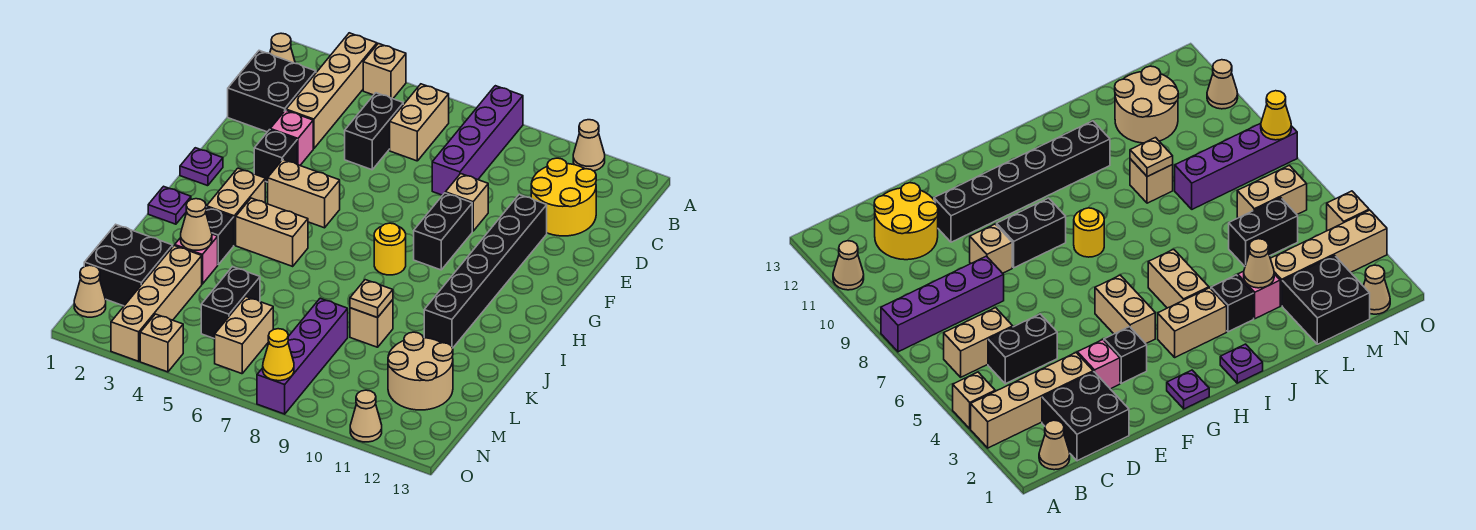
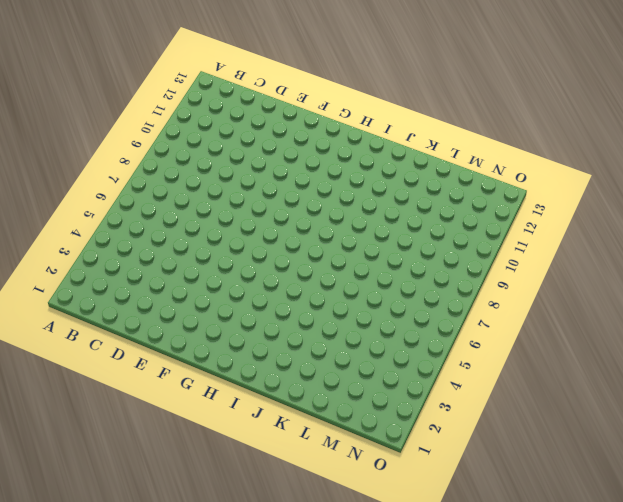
none -> tan brick A3:D3 level 1
none -> tan brick A4 level 1
none -> purple brick A8:D8 level 1
none -> tan cone A11 level 1

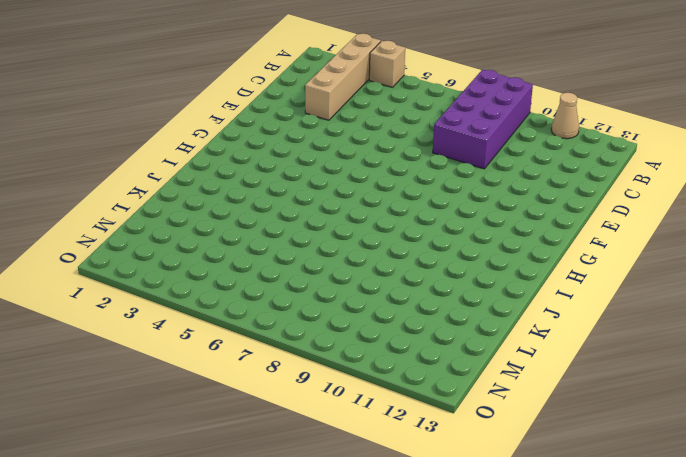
purple brick A8:D9 level 1 -> purple brick A8:D8 level 1
none -> tan cone B1 level 1
none -> tan brick B6:C6 level 1
none -> black brick C1:D2 level 1
none -> black brick C5:D5 level 1

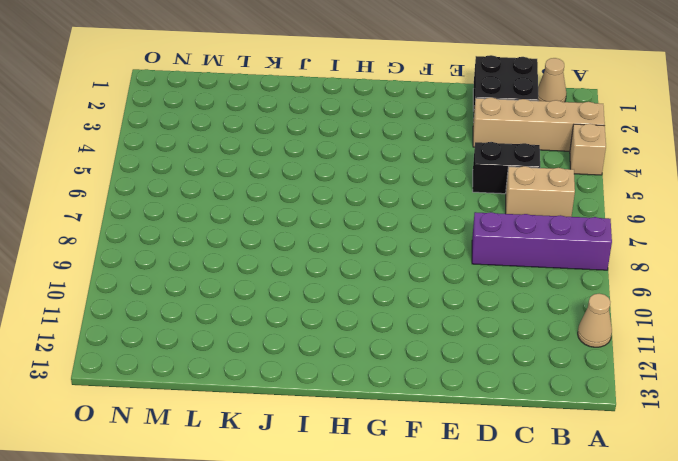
none -> yellow round brick C11:D12 level 1
none -> pink brick E3 level 1
none -> tan brick E9 level 1
none -> black brick E11:J11 level 1

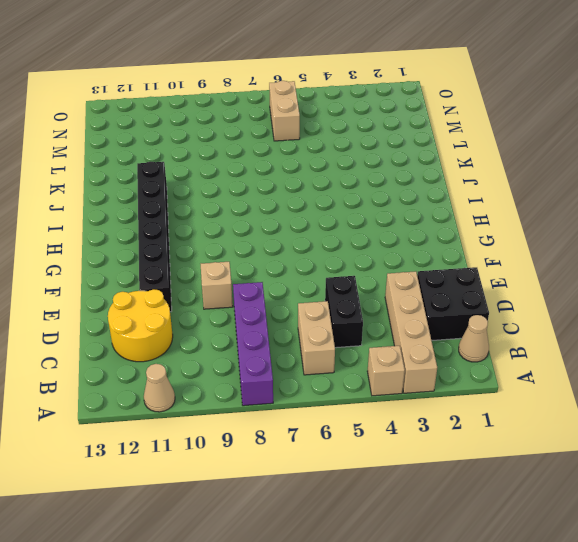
none -> pink brick E3 level 1
none -> black brick F3 level 1
none -> black brick F9:G9 level 1
none -> purple plate G1 level 1

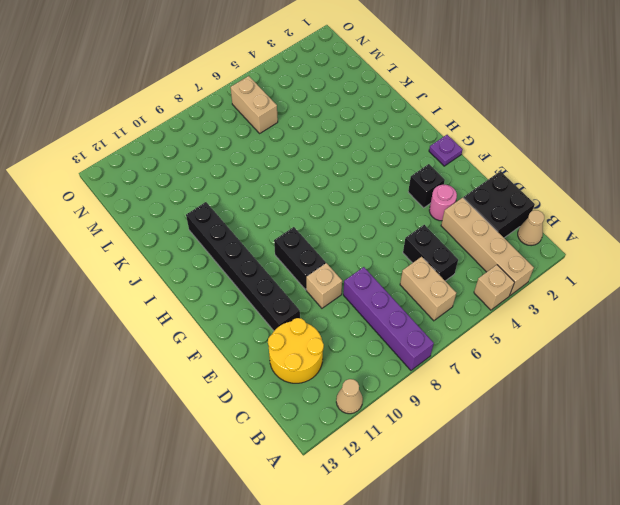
pink round brick E3 level 1 -> pink brick E3 level 1
none -> tan brick G4:G5 level 1
none -> tan brick H3:I3 level 1
none -> yellow round brick H8 level 1
none -> purple plate I1 level 1

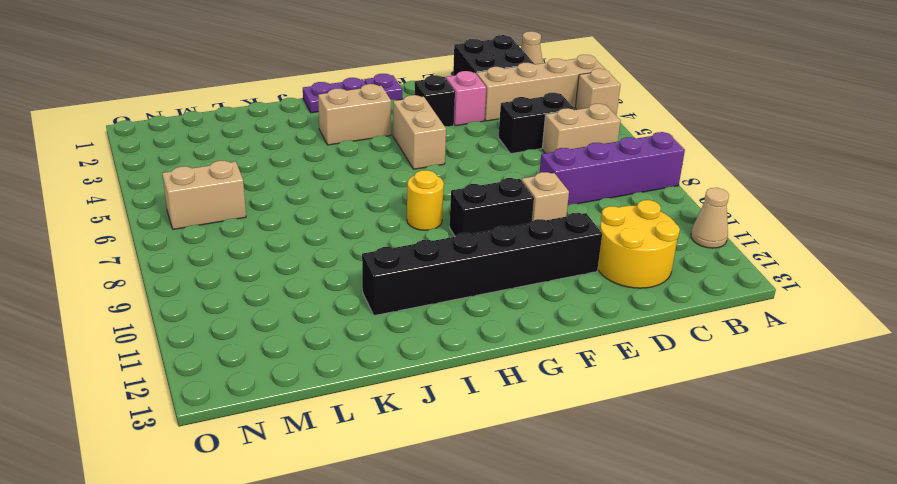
purple plate H1:I1 level 1 -> purple plate I1 level 1
none -> tan brick I4:I5 level 1
none -> black brick J3 level 1
none -> pink brick K3 level 1
none -> tan brick K9 level 1

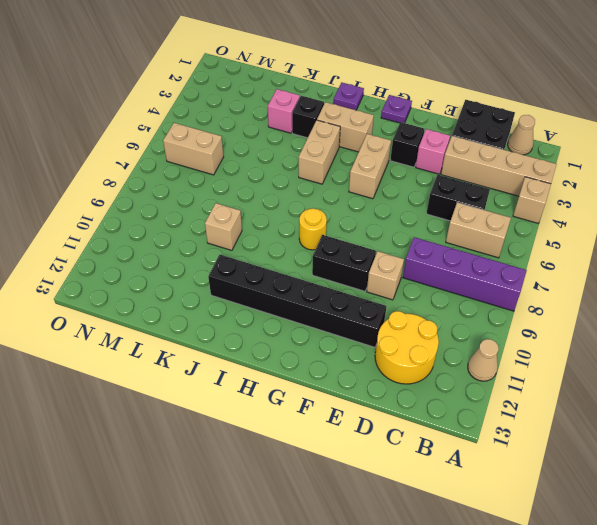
none -> black brick L1:M2 level 1
none -> tan brick L3:O3 level 1
none -> black brick L5:M5 level 1
none -> purple brick L8:O8 level 1

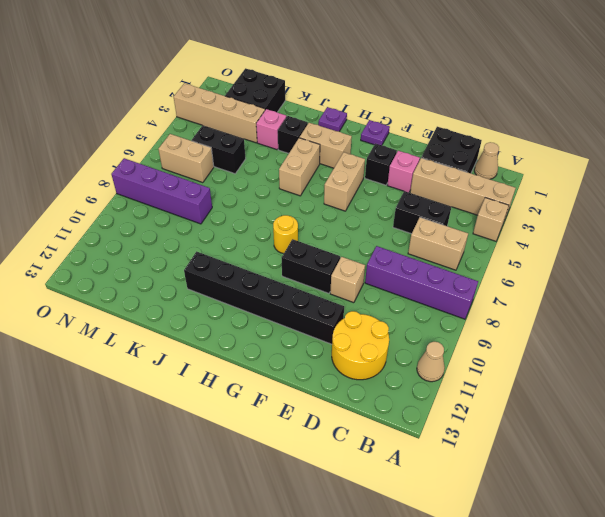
none -> tan brick K9 level 1
none -> tan round brick L11:M12 level 1
none -> tan cone N1 level 1
none -> tan brick O4 level 1

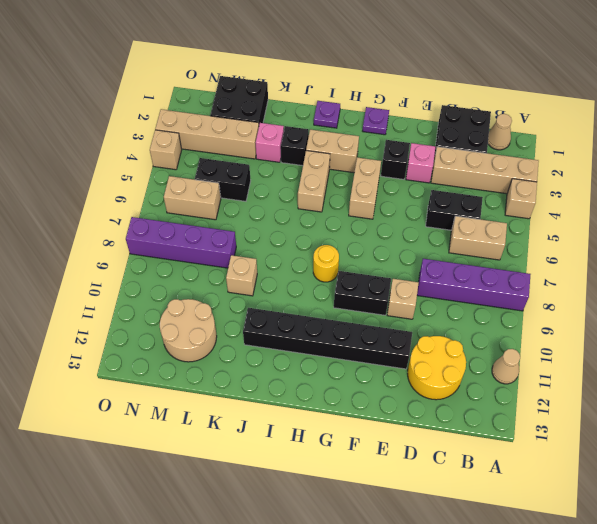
none -> tan cone N1 level 1
none -> tan cone O11 level 1
none -> tan cone K3 level 2
none -> tan plate K9 level 2

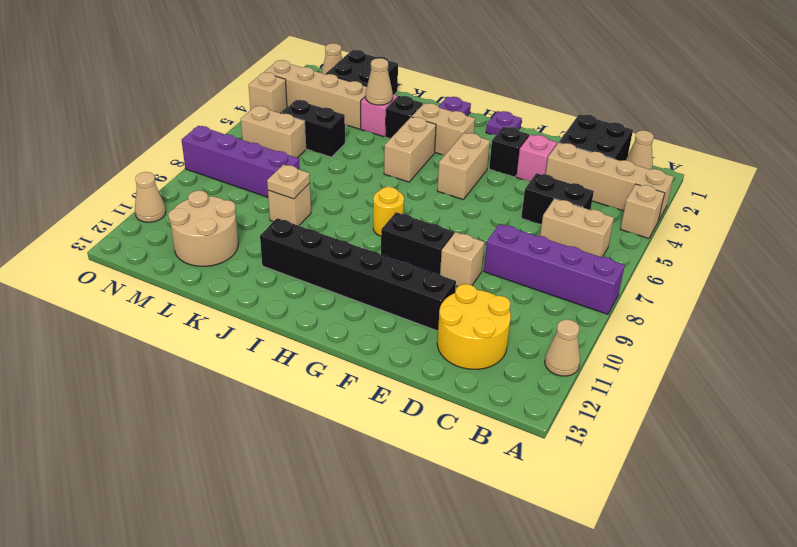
none -> yellow cone O8 level 2

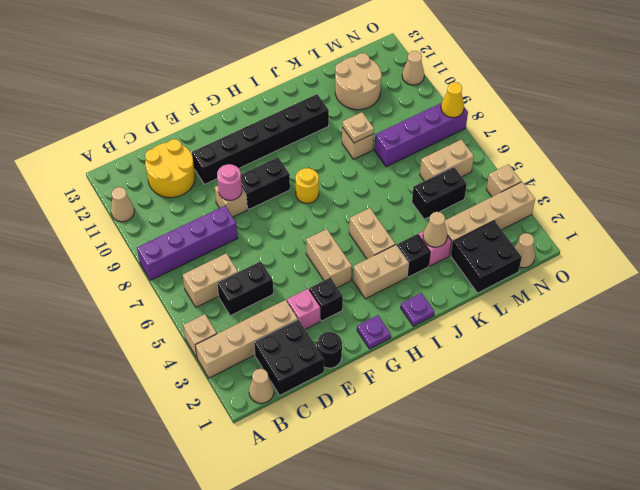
black round brick E1 level 1 -> none
pink round brick E9 level 2 -> none

